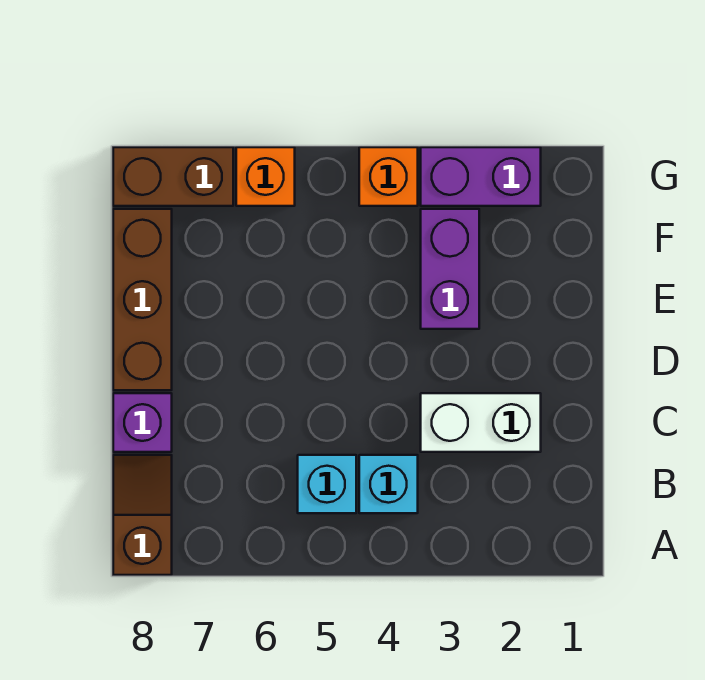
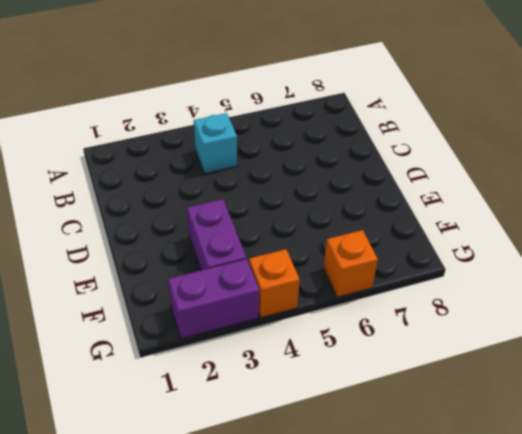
none -> brown slope A8:B8 level 1 top A
none -> cyan brick B5 level 1

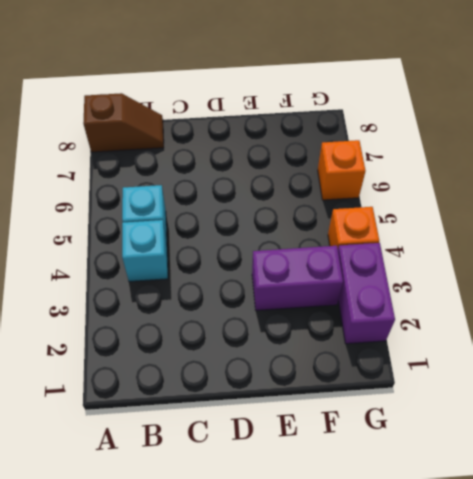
none -> white brick C2:C3 level 1
none -> purple brick C8 level 1

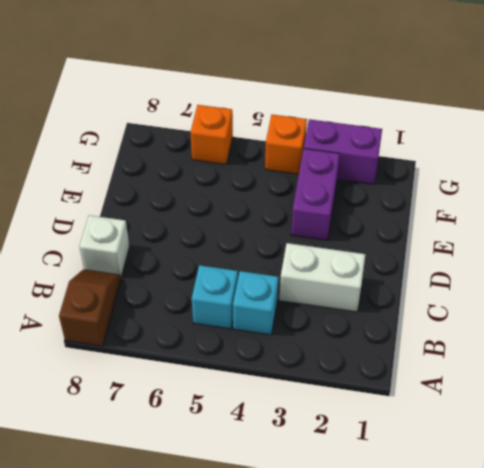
white brick C8 level 1 -> purple brick C8 level 1
none -> brown brick D8:F8 level 1
none -> brown brick G7:G8 level 1

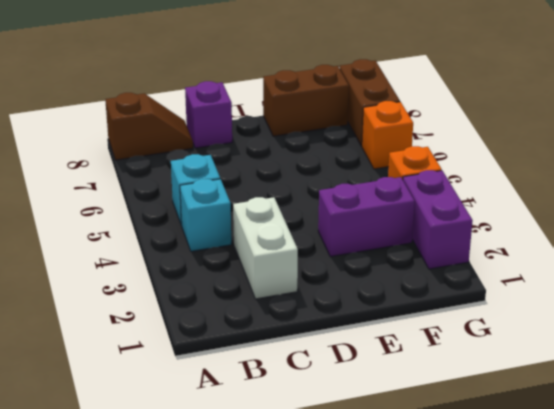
brown brick E8:F8 level 1 -> brown brick D8:F8 level 1

